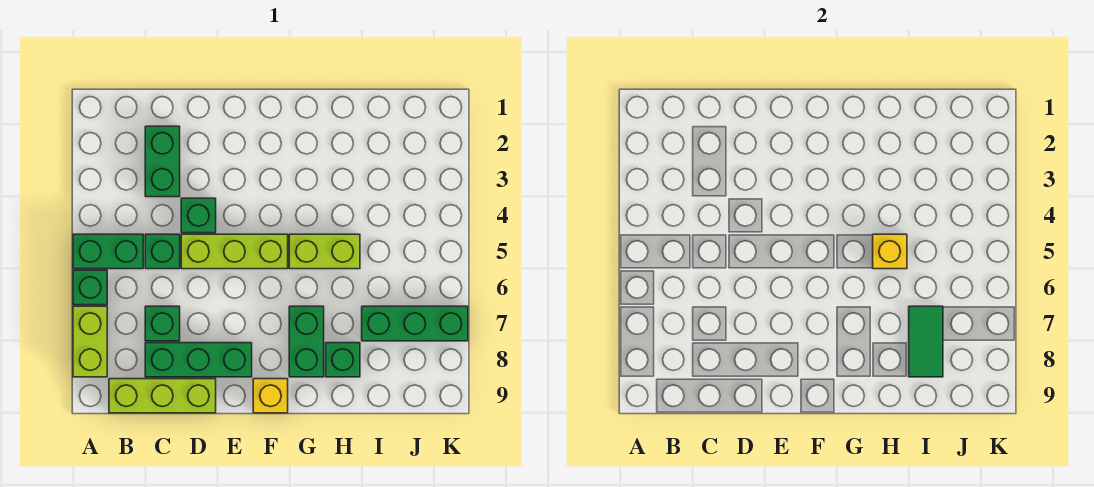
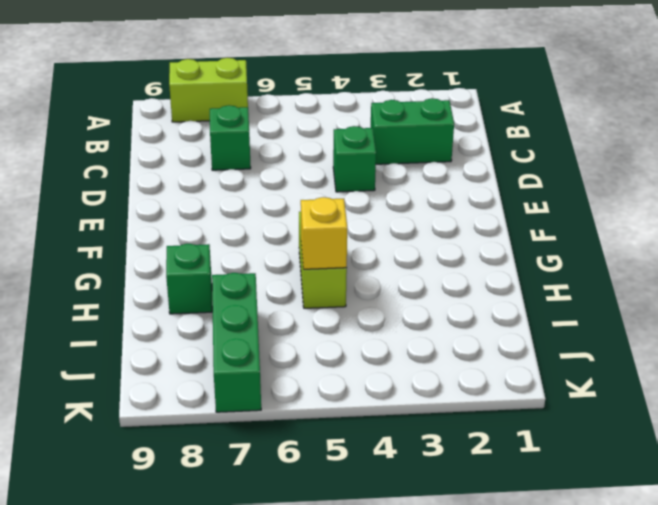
none -> green brick A5:B5 level 1
none -> green brick A6 level 1
none -> lime brick B9:D9 level 1

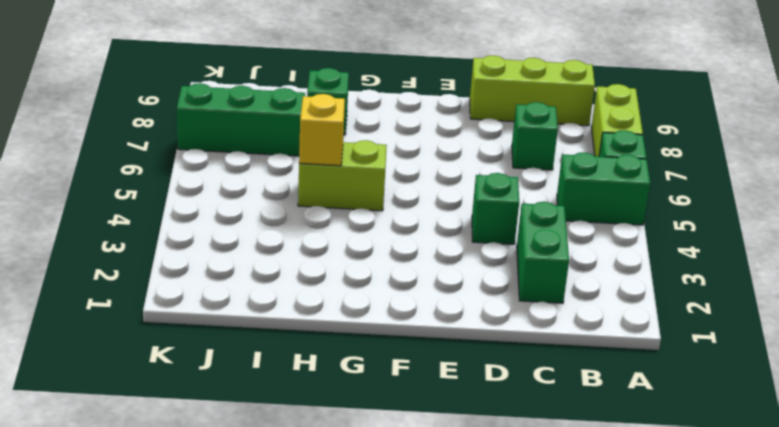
none -> green brick C5 level 1
none -> green brick C8:E8 level 1
none -> lime brick D5:F5 level 1

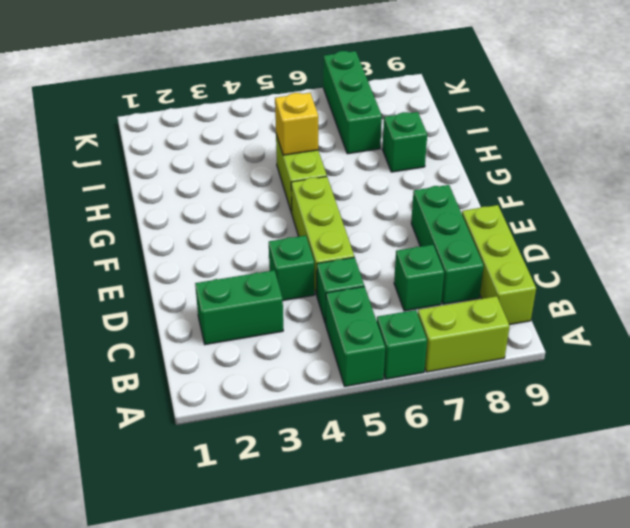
none -> yellow brick F9 level 1
none -> green brick G7:G8 level 1
none -> green tile I7:I8 level 2

